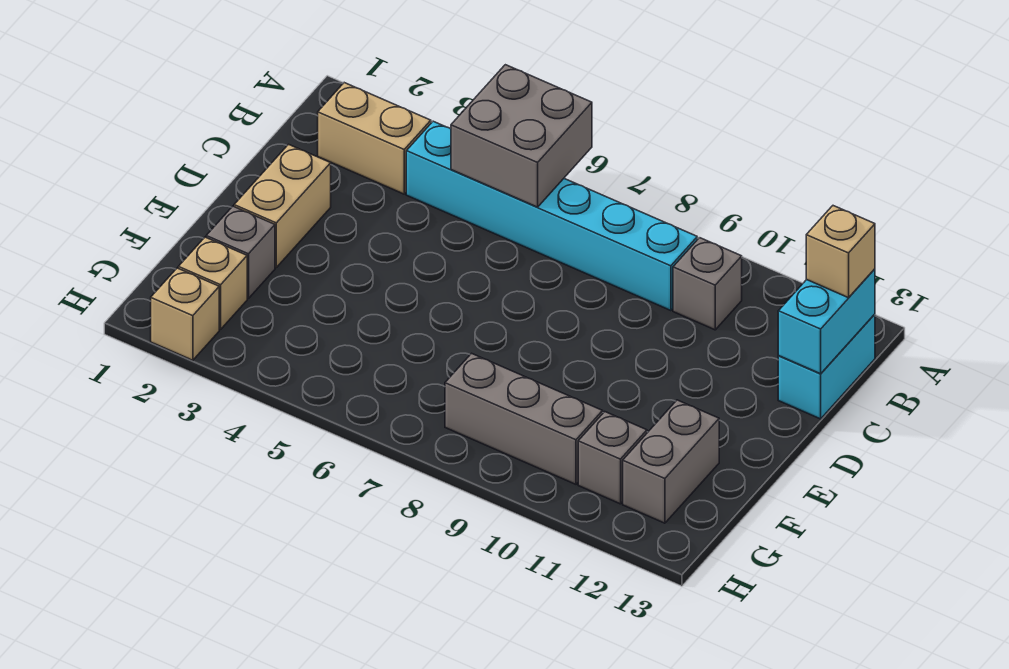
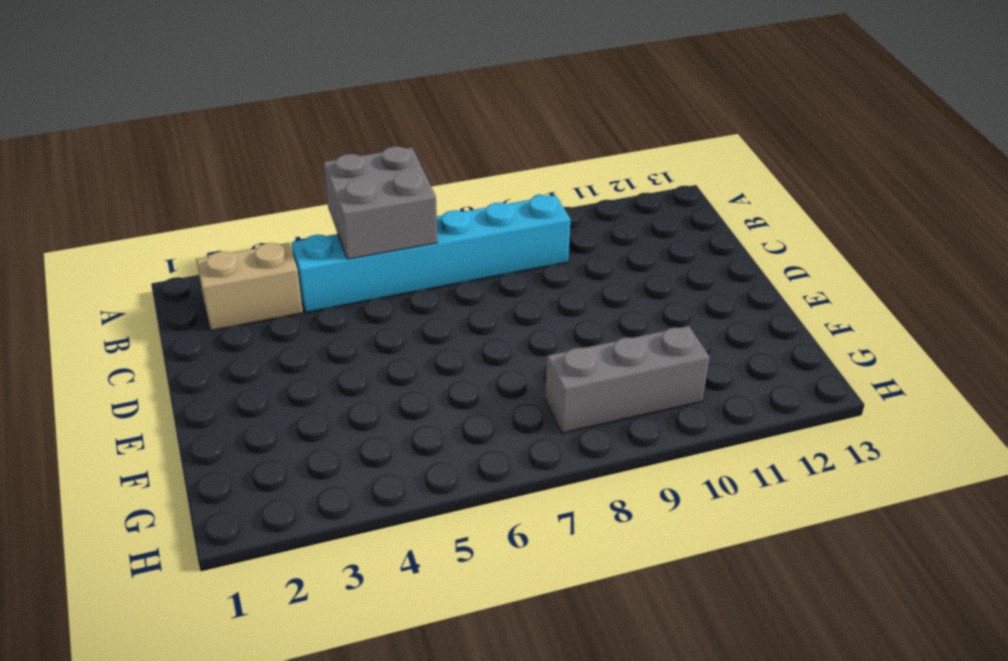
none -> grey brick B10 level 1
none -> cyan brick B13:C13 level 1
none -> tan brick D2:E2 level 1

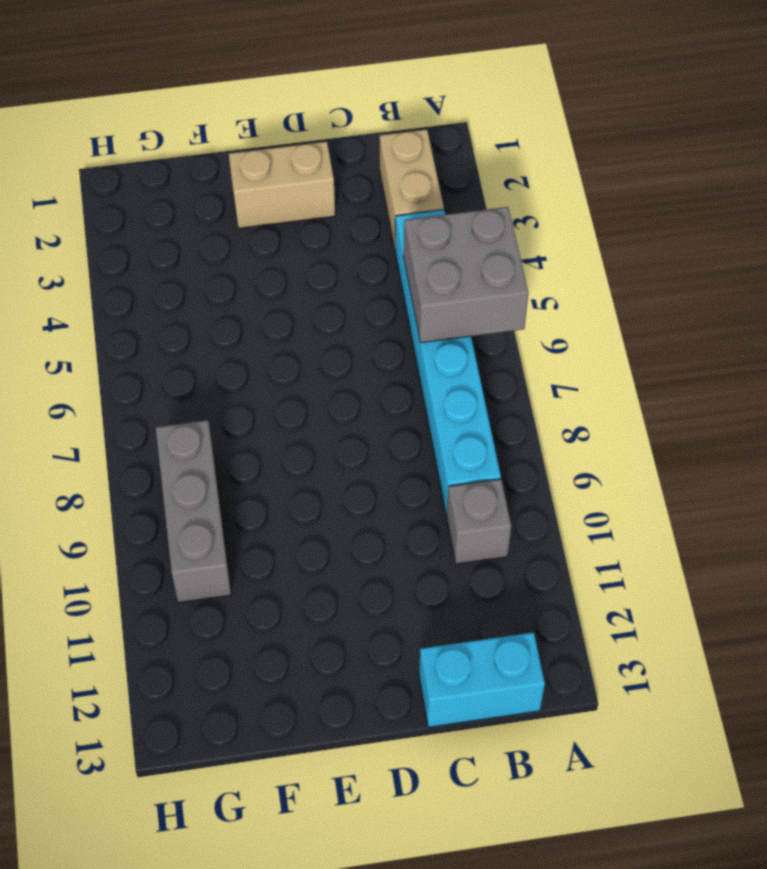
none -> grey brick F2 level 1
none -> grey brick F12:G12 level 1
none -> tan brick G2 level 1

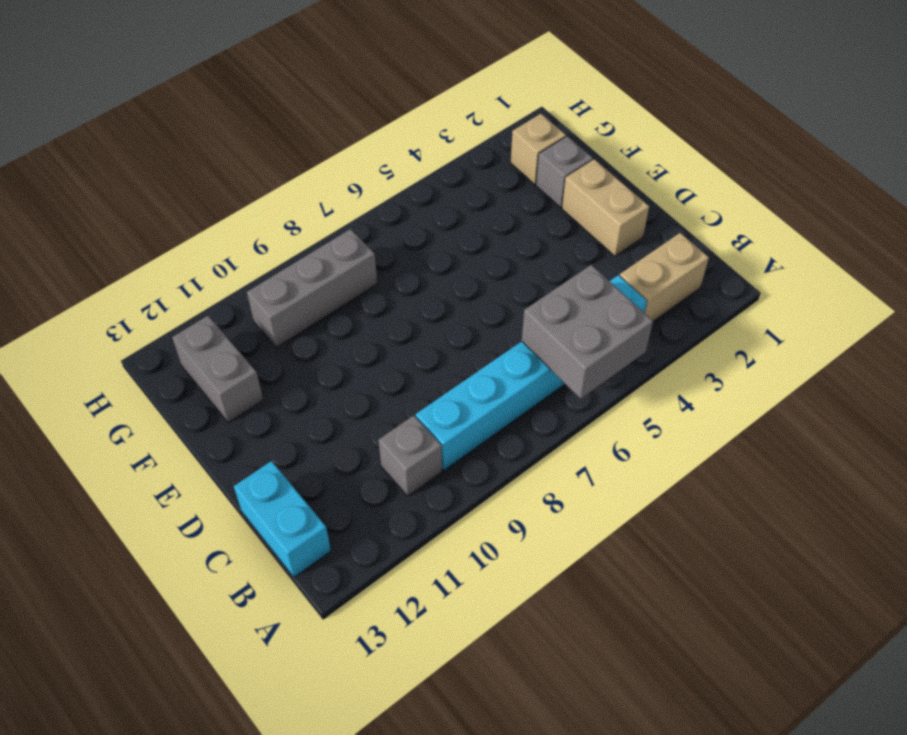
none -> grey brick G11 level 1
none -> tan brick H2 level 1
none -> cyan brick B13:C13 level 2

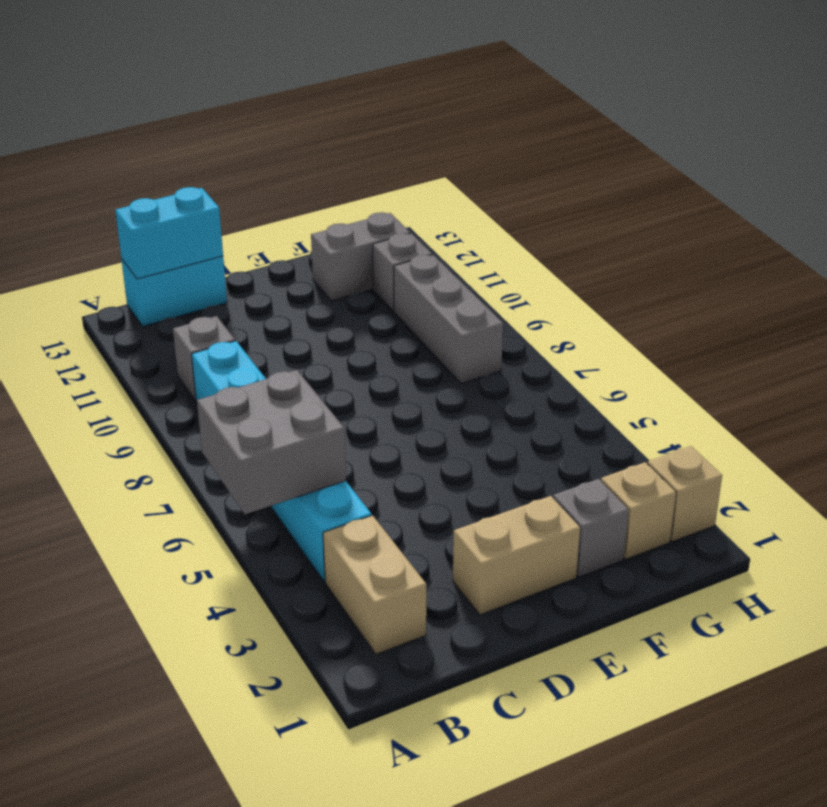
none -> tan brick B13 level 3

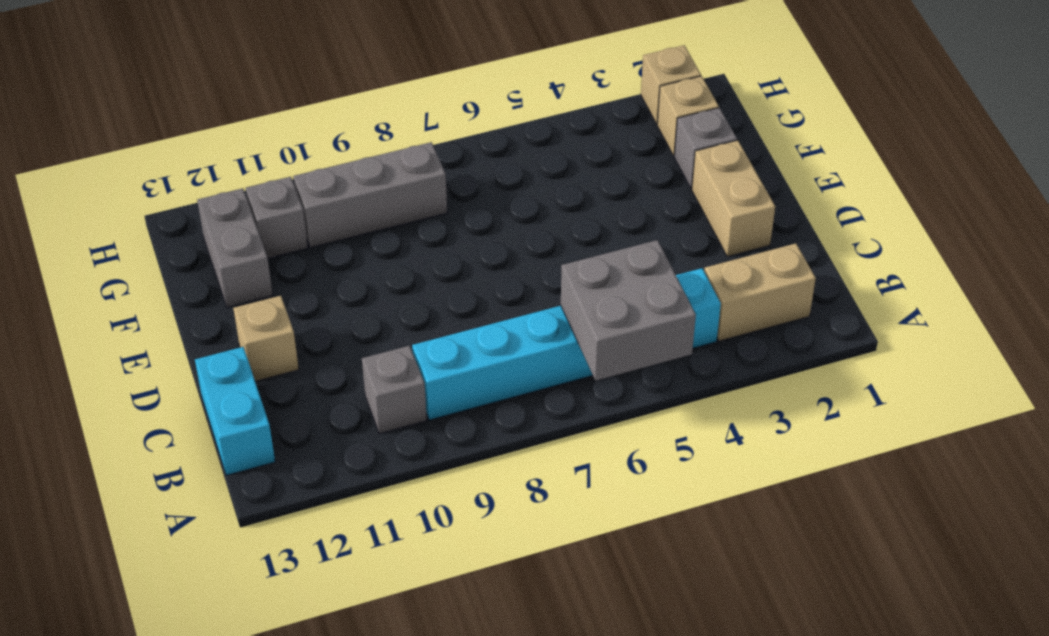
tan brick D12 level 1 -> tan brick B13 level 3
none -> cyan brick B13:C13 level 2

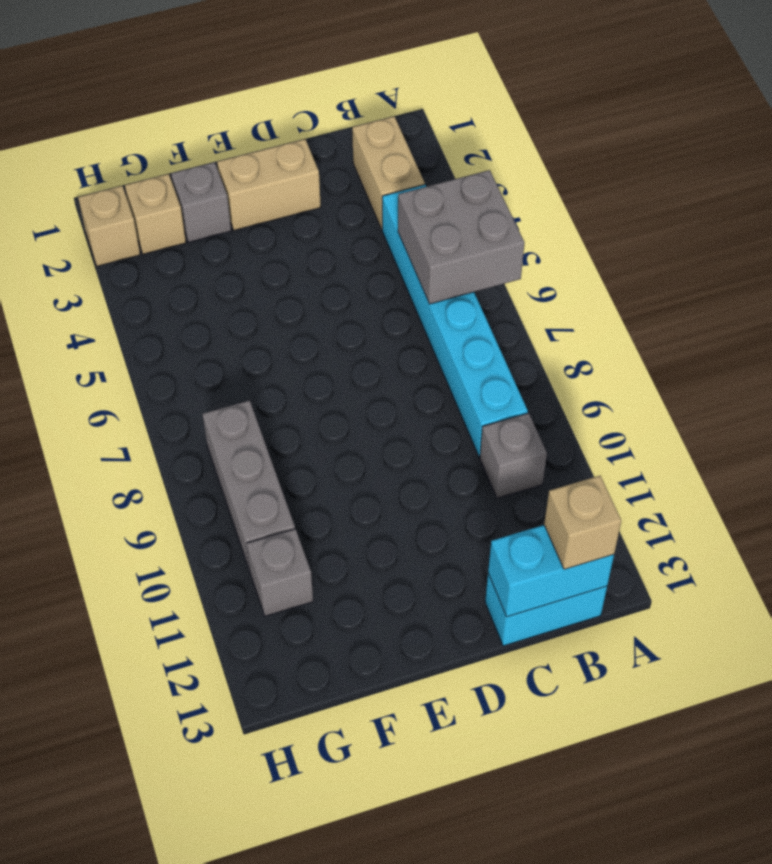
none -> grey brick F12:G12 level 1

